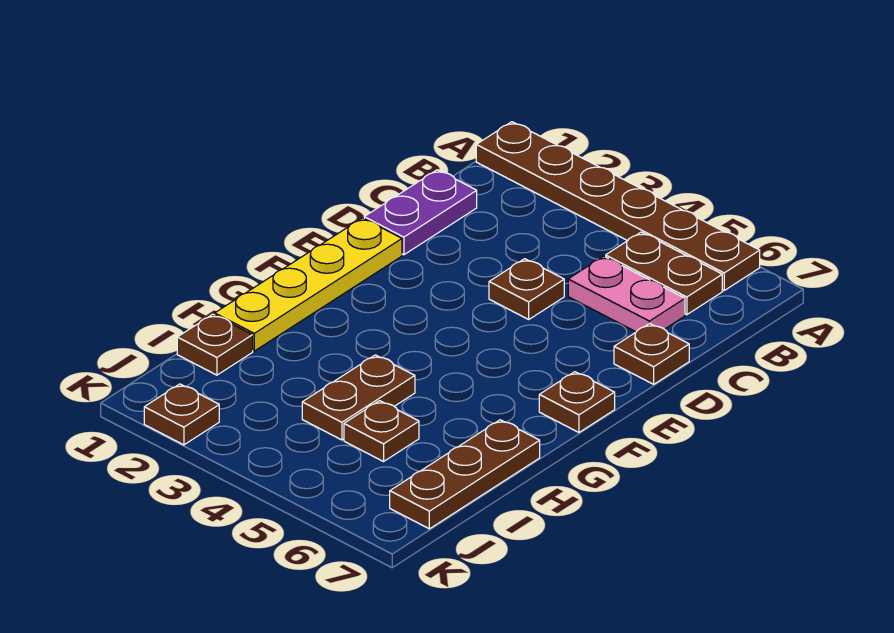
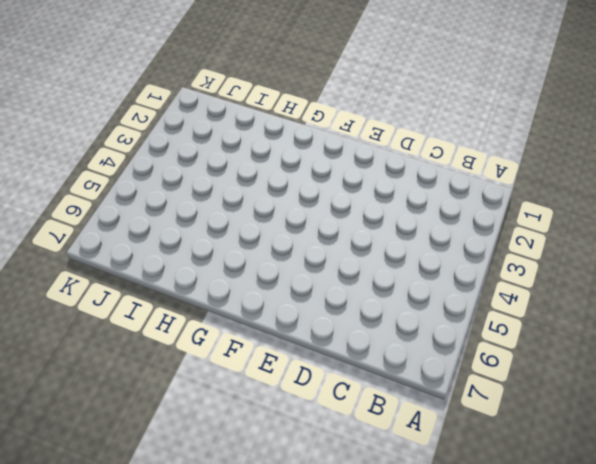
none -> brown plate A1:A6 level 1
none -> brown plate B5:B6 level 1
none -> purple plate C1:D1 level 1

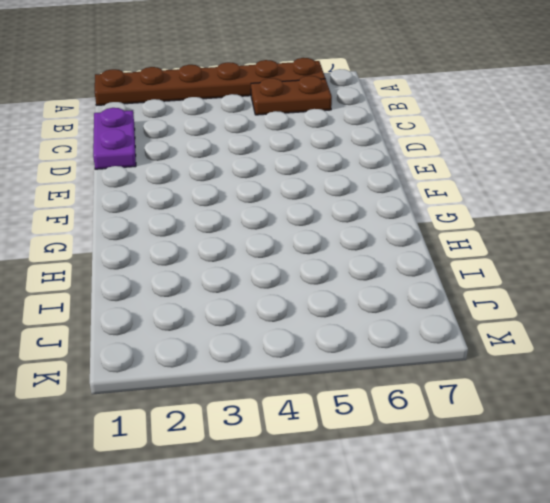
none -> pink plate C5:C6 level 1
none -> brown plate D4 level 1
none -> brown plate D7 level 1

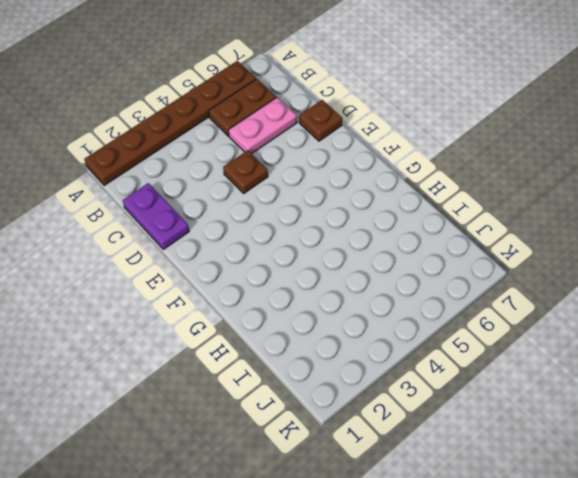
none -> yellow plate E1:H1 level 1
none -> brown plate F7 level 1
none -> brown plate H4:I4 level 1

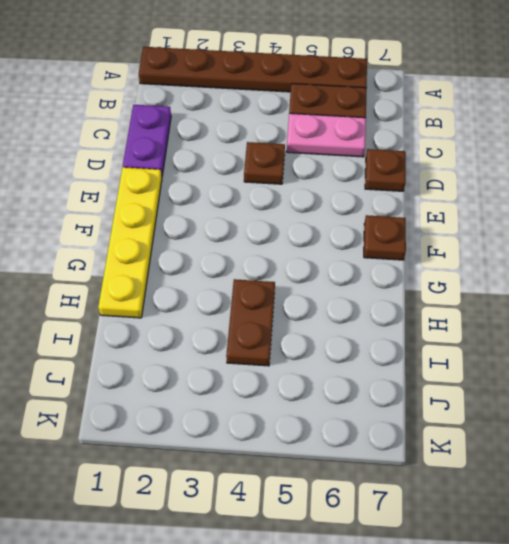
none -> brown plate H7:J7 level 1
none -> brown plate I1 level 1
none -> brown plate I5 level 1

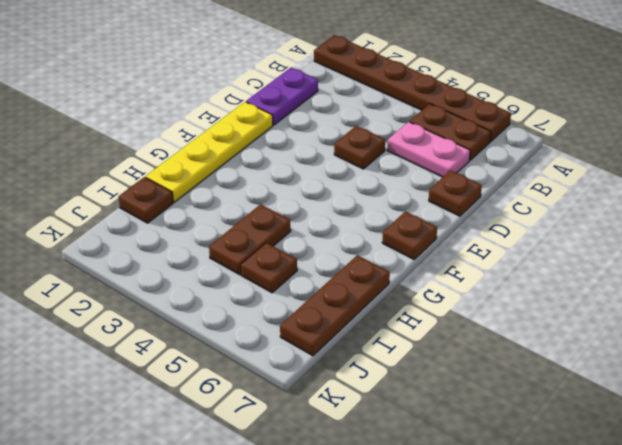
none -> brown plate K2 level 1

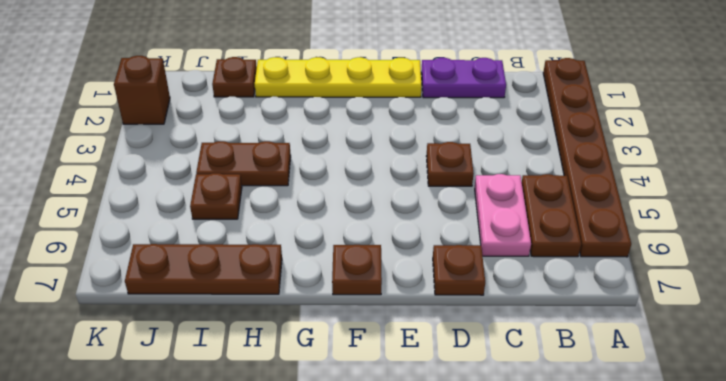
brown brick K2 level 1 -> brown plate K2 level 1

